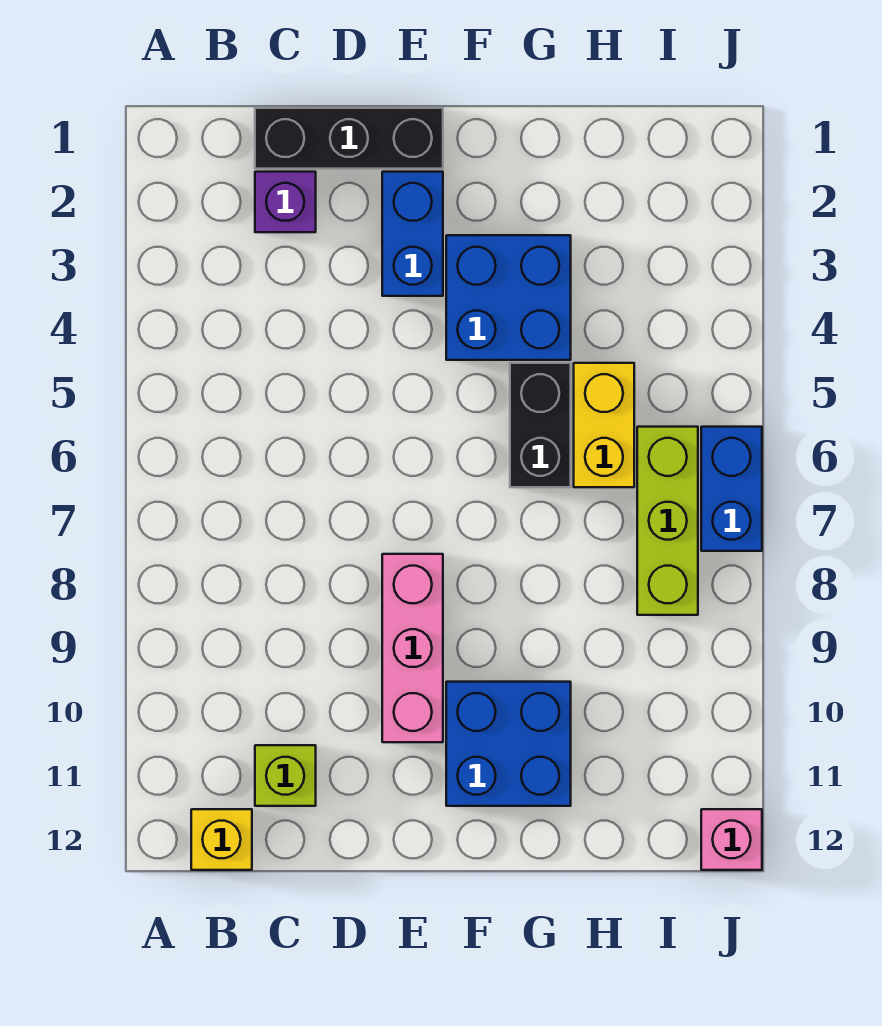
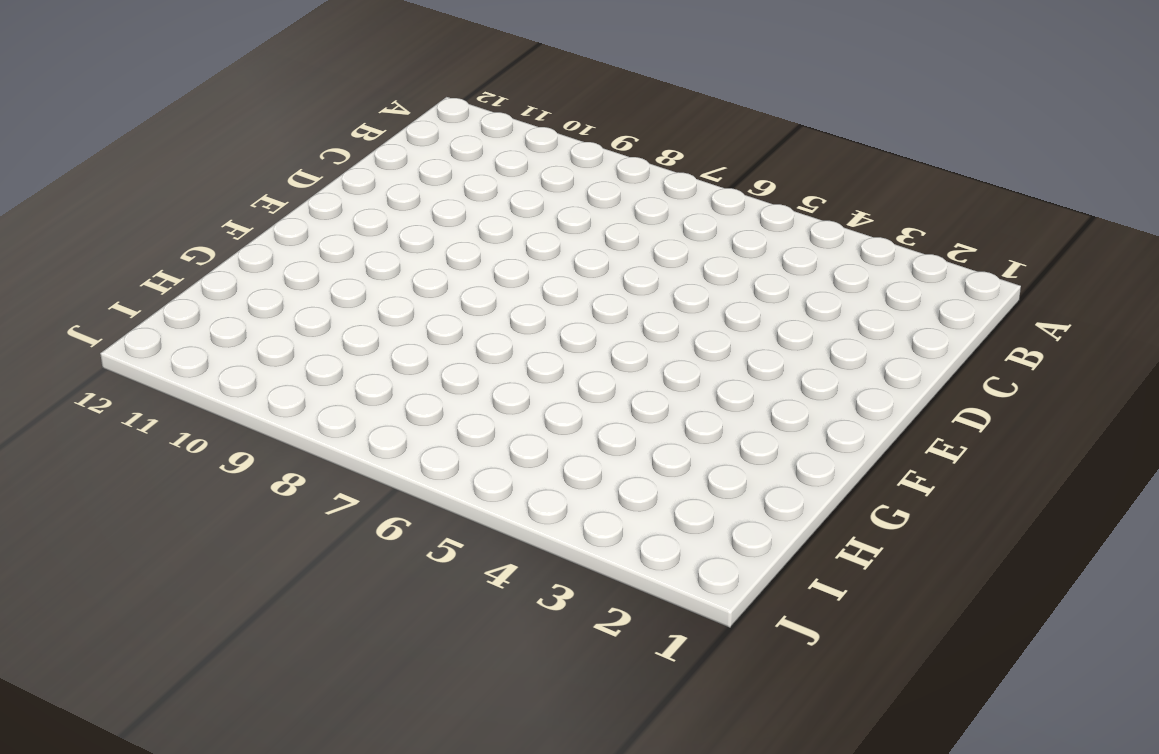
none -> yellow brick B12 level 1
none -> black brick C1:E1 level 1
none -> purple brick C2 level 1

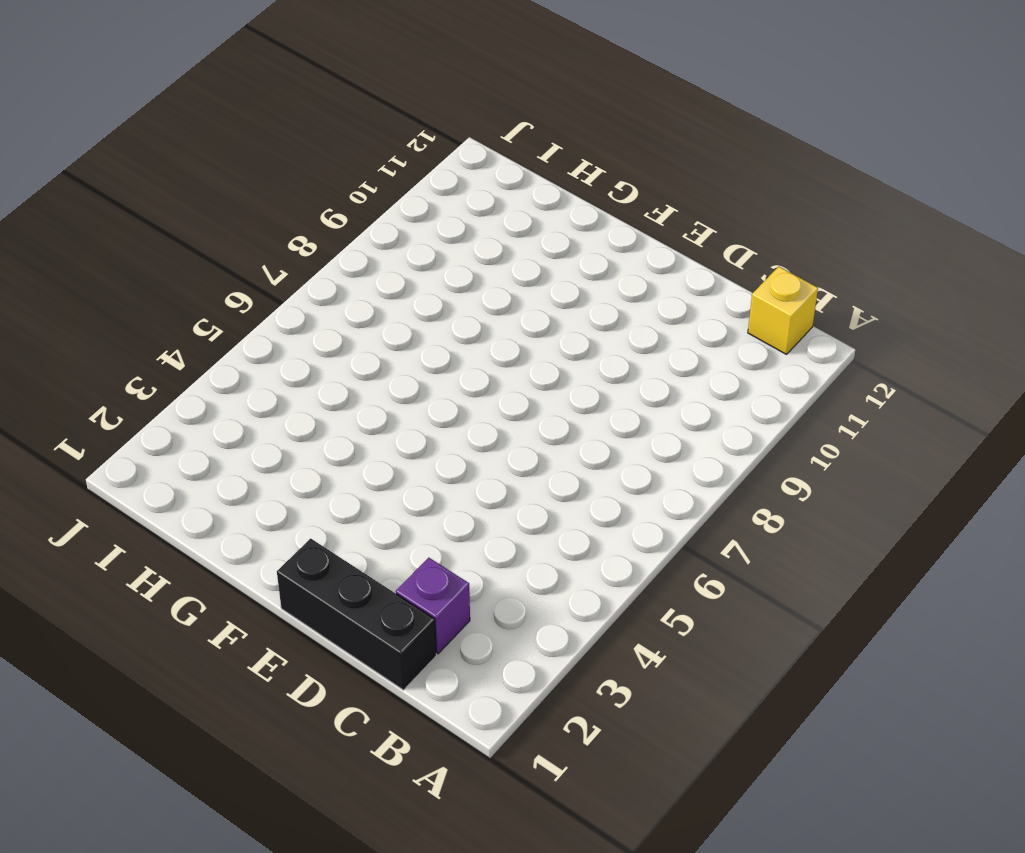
none -> lime brick C11 level 1
none -> blue brick E2:E3 level 1
none -> pink brick E8:E10 level 1

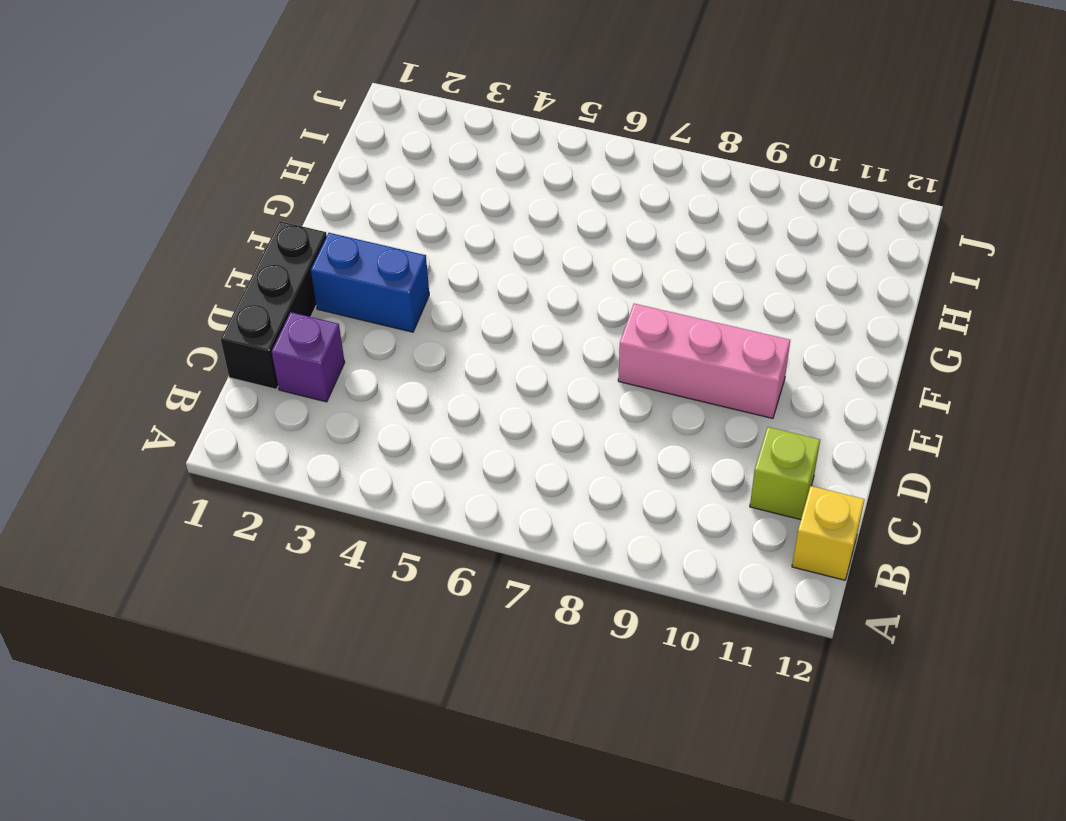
none -> blue brick F3:G4 level 1
none -> blue brick F10:G11 level 1
none -> black brick G5:G6 level 1

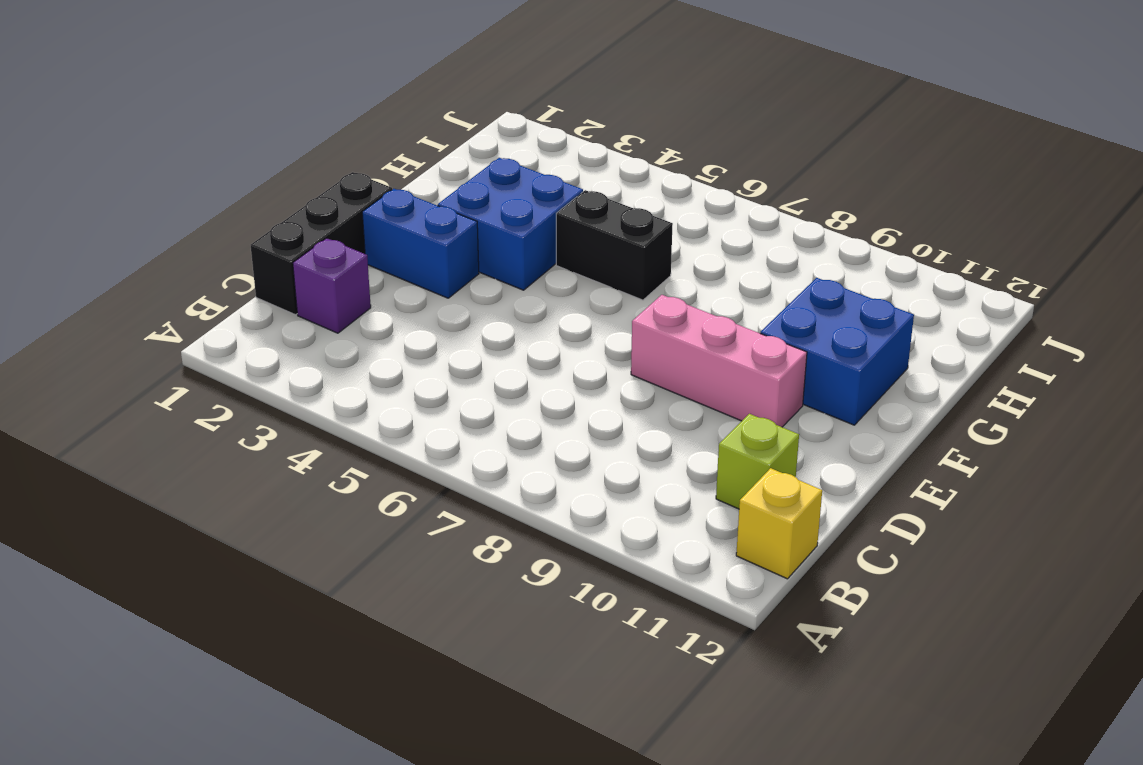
none -> yellow brick H5:H6 level 1
none -> lime brick I6:I8 level 1
none -> blue brick J6:J7 level 1

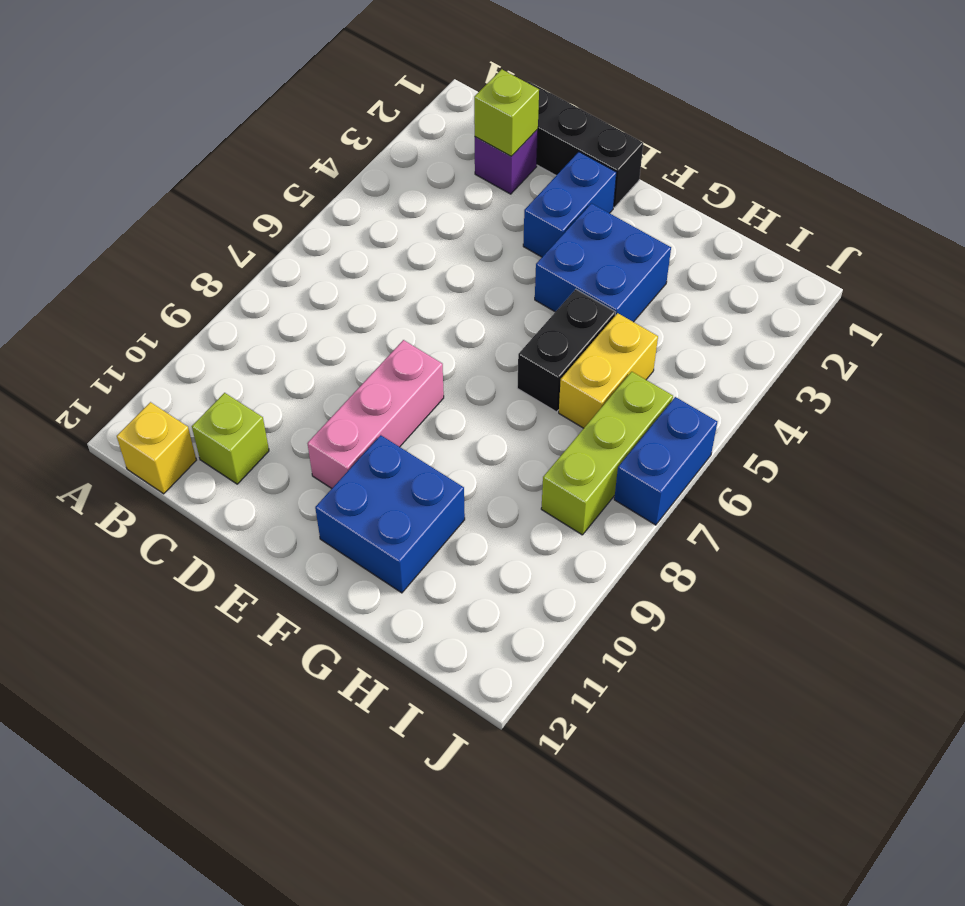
lime brick C2 level 2 -> none
none -> pink brick J12 level 1

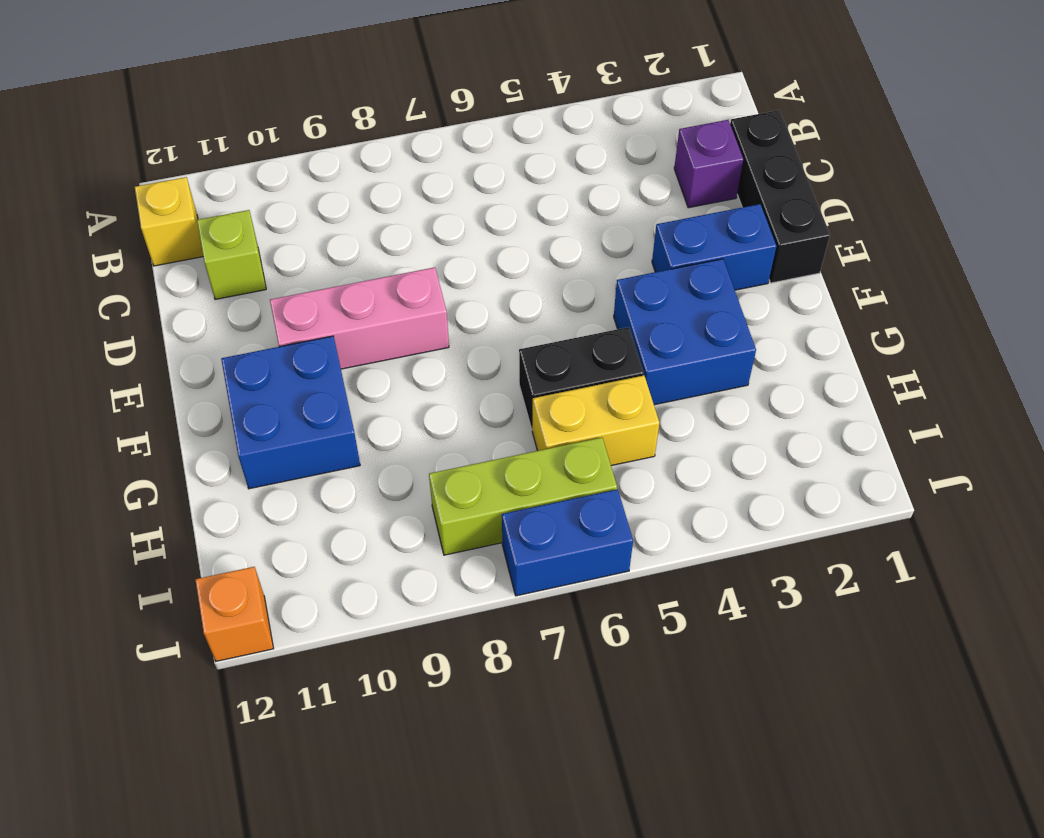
orange brick J12 level 1 -> pink brick J12 level 1

